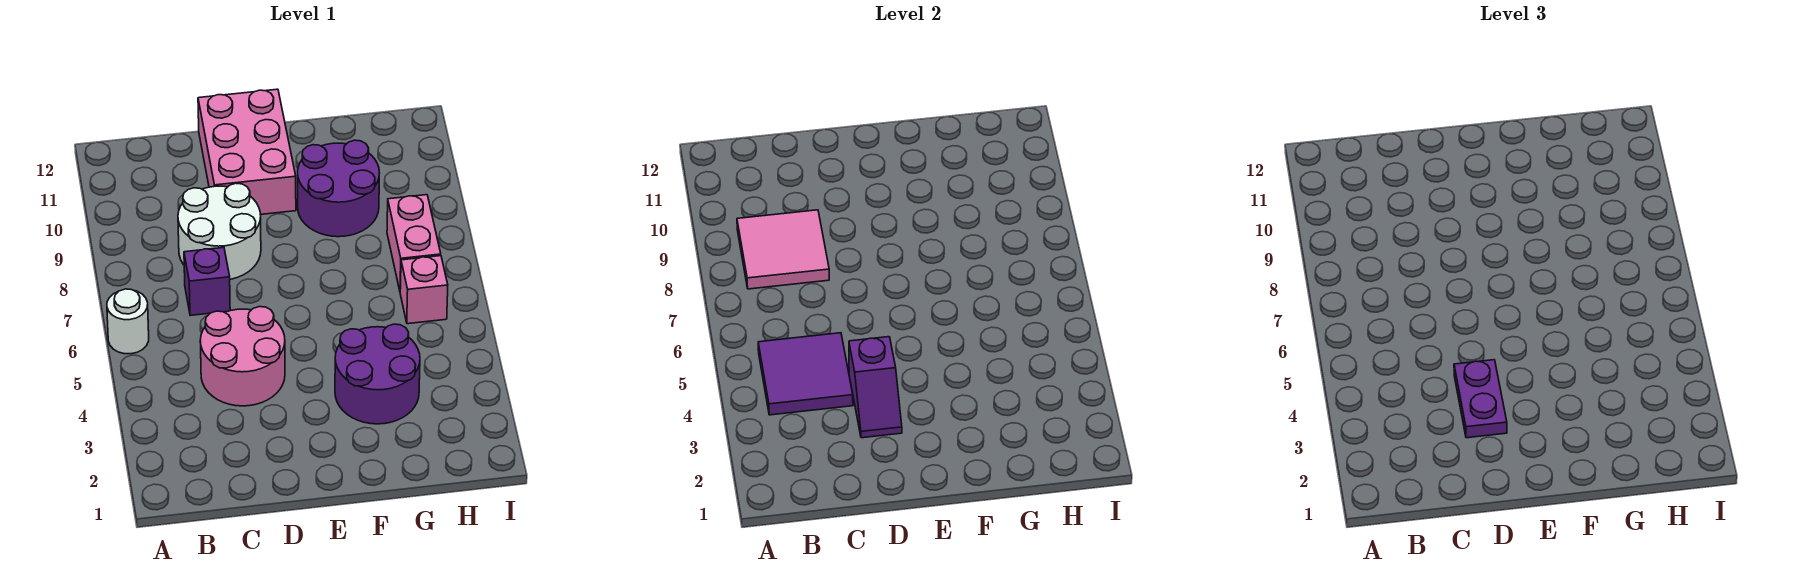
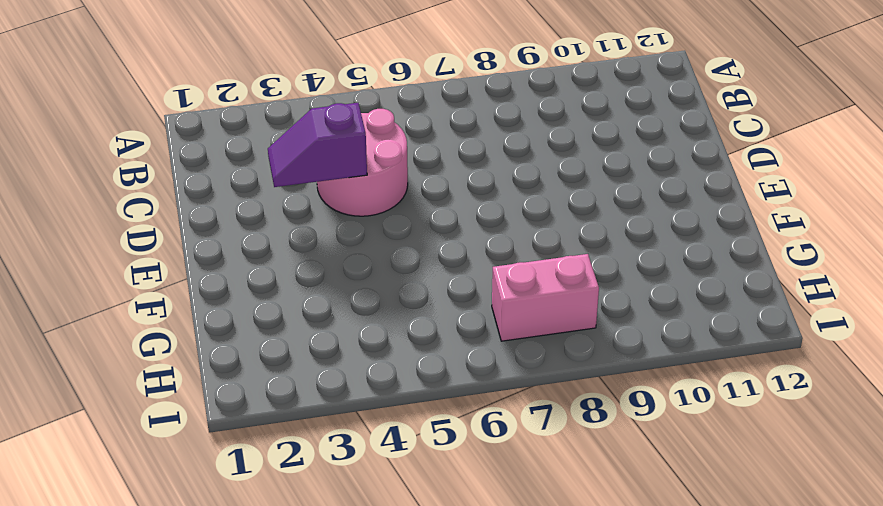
none -> white round brick A6 level 1
none -> purple brick C7 level 1
none -> white round brick C8:D9 level 1

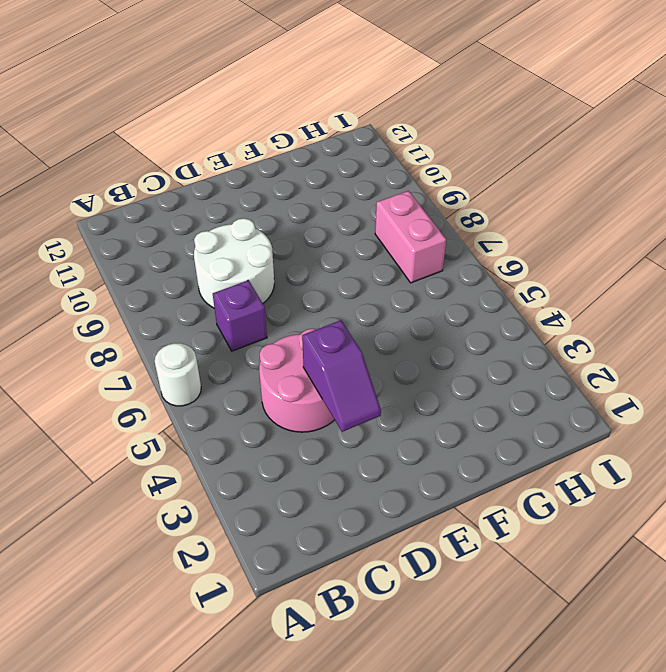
none -> pink brick D10:E12 level 1
none -> purple round brick F3:G4 level 1
none -> purple round brick F9:G10 level 1

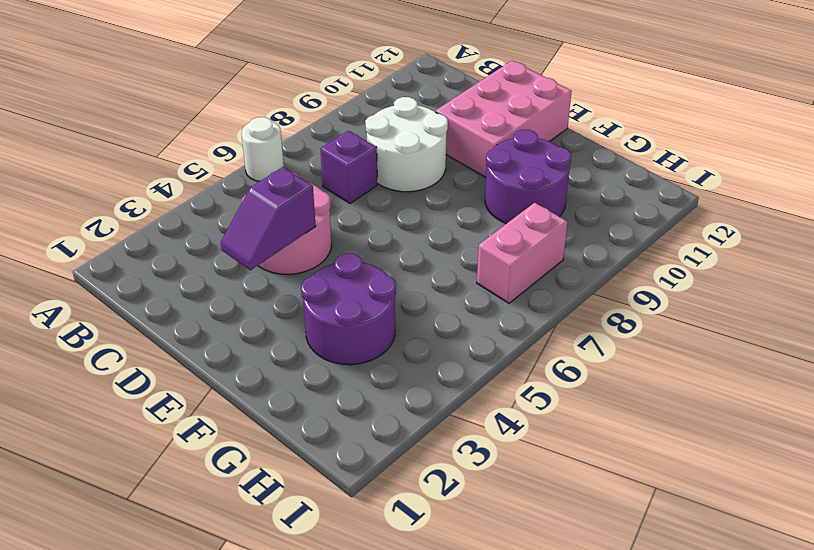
none -> pink brick H6 level 1
none -> purple tile B4:C5 level 2
none -> pink tile B8:C9 level 2

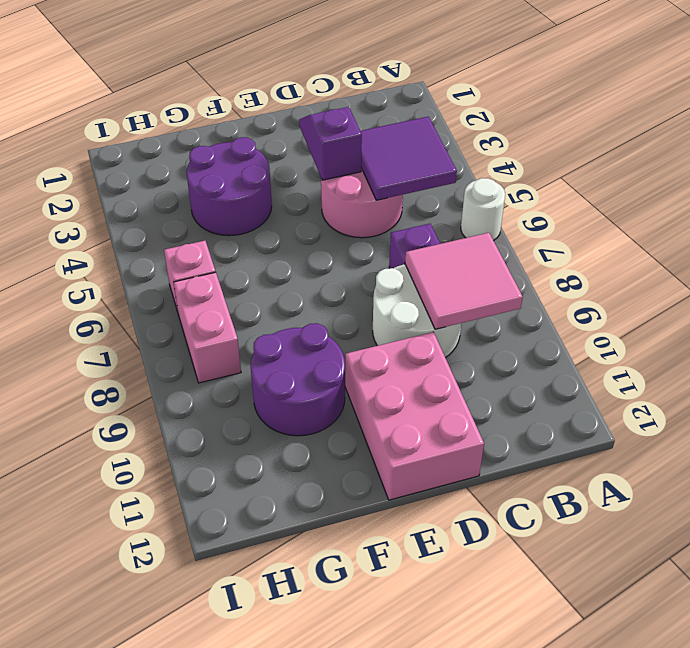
none -> purple plate D3:D4 level 3

